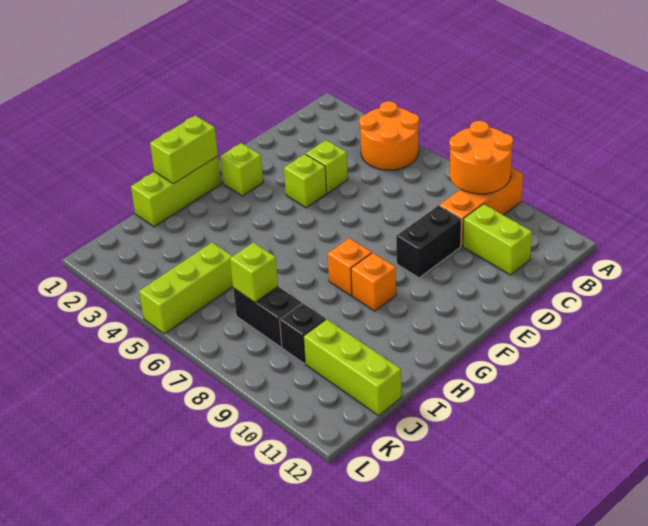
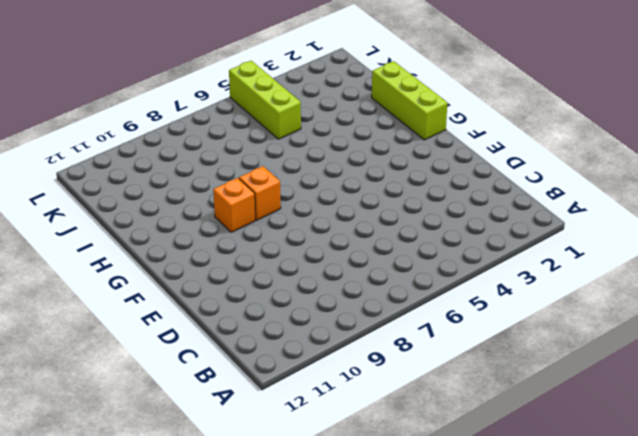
none -> orange round brick A4:B5 level 1
none -> orange brick A9:C9 level 1
none -> lime brick C10:C11 level 1

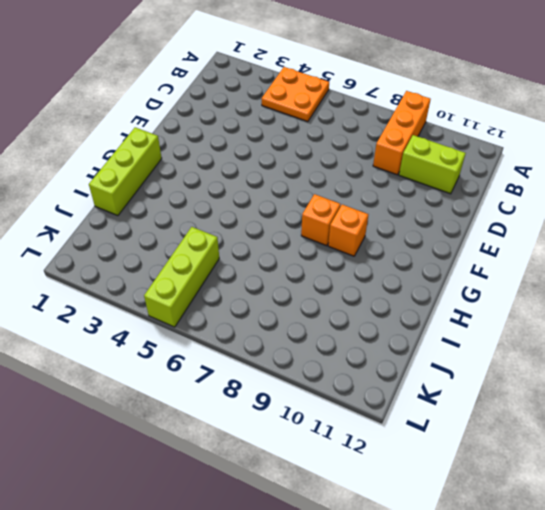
orange plate A4:B5 level 1 -> orange round brick A4:B5 level 1
none -> lime brick D4 level 1
none -> black brick D9:E9 level 1
none -> lime brick E4 level 1

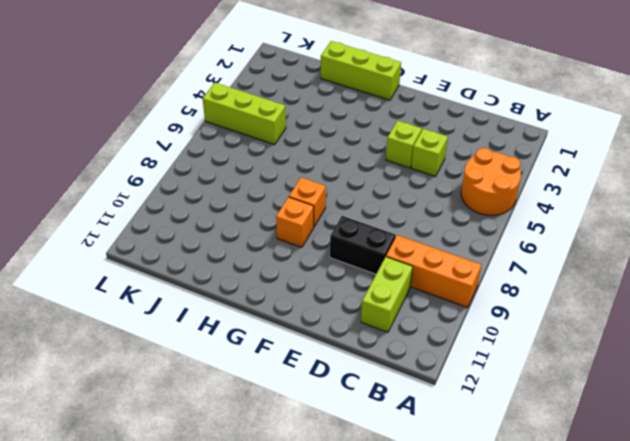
none -> lime brick F2 level 1
none -> black brick J7:J8 level 1
none -> black brick J9 level 1

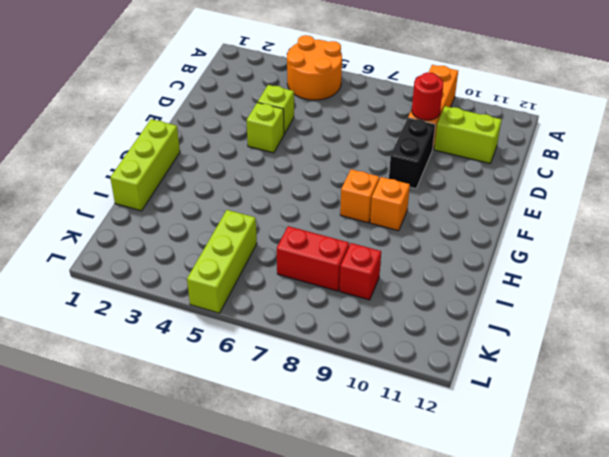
red round brick C9 level 2 -> none
red brick J7:J8 level 1 -> black brick J7:J8 level 1
red brick J9 level 1 -> black brick J9 level 1
none -> lime brick F2 level 1
none -> lime brick J10:J12 level 1
none -> orange round brick A8:B9 level 2

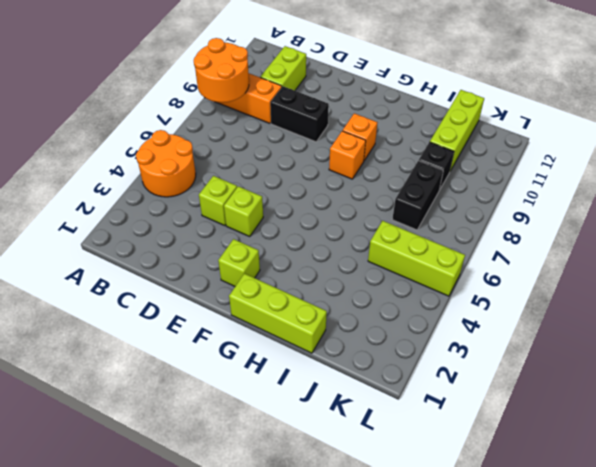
none -> lime brick G1:H1 level 2
none -> lime brick J7 level 2

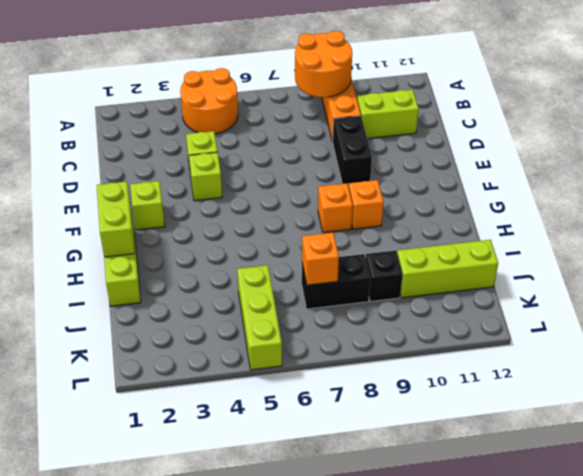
orange brick J7 level 2 -> lime brick J7 level 2

